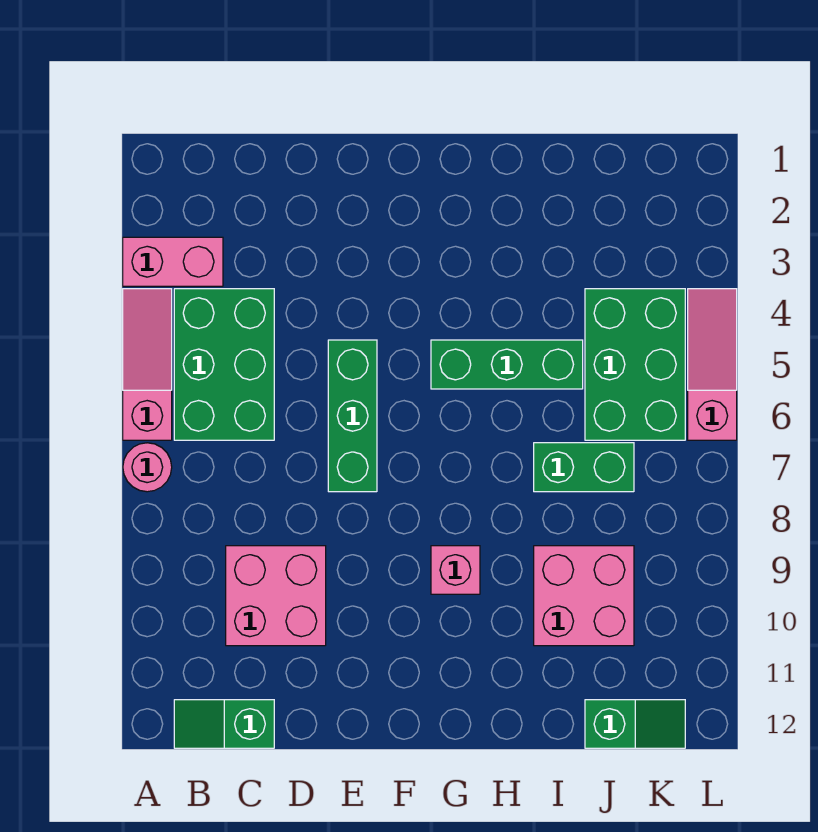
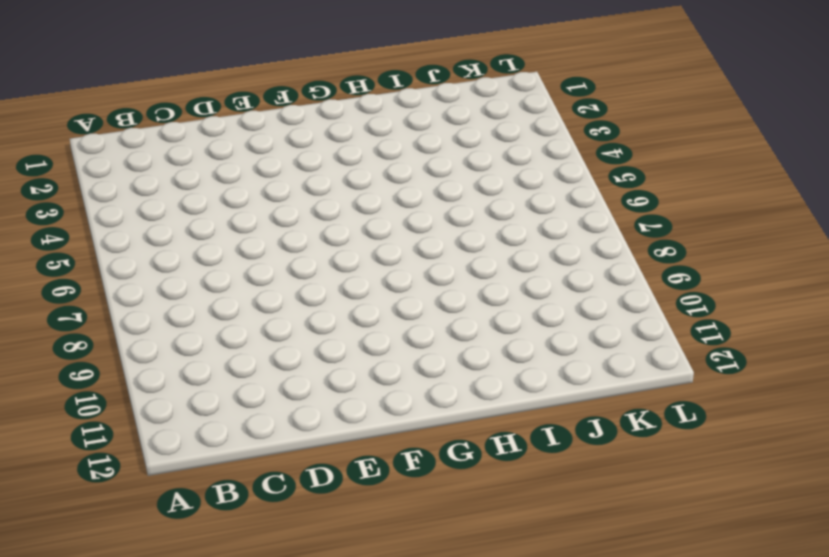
none -> pink brick A3:B3 level 1
none -> pink slope A4:A6 level 1 top 6
none -> pink round brick A7 level 1

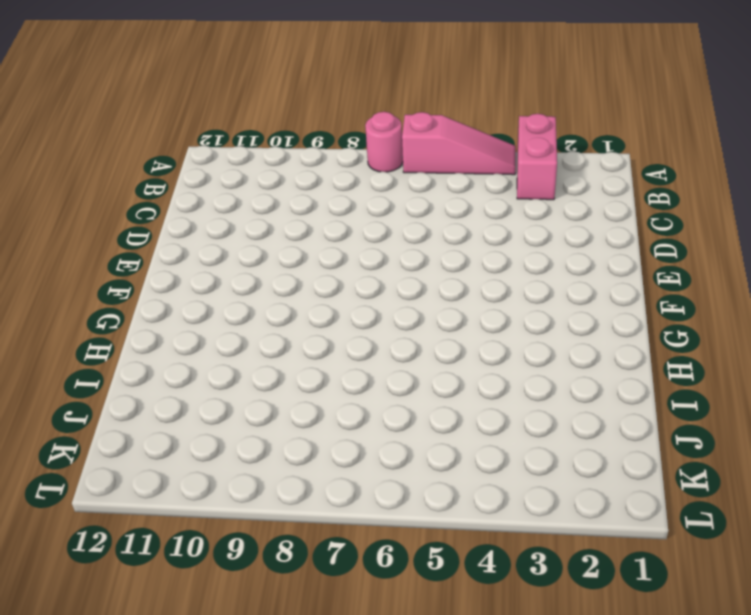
none -> green brick B4:C6 level 1
none -> green slope B12:C12 level 1 top C
none -> pink brick C9:D10 level 1

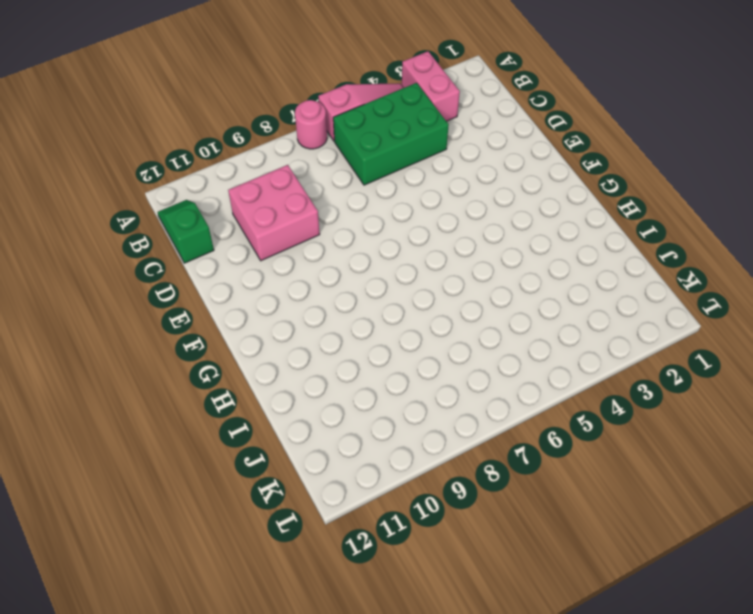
none -> green brick E5:E7 level 1
none -> green brick G5:I5 level 1
none -> pink brick G9 level 1

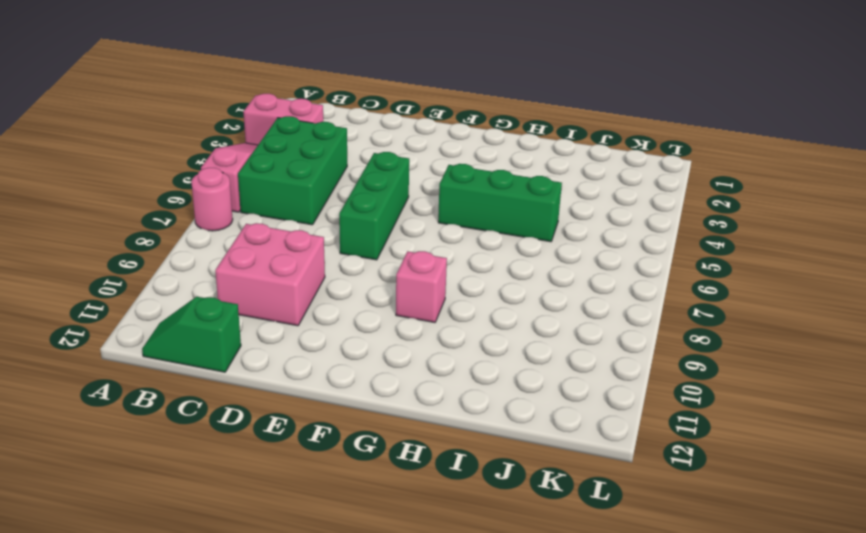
none -> green brick I7:J7 level 1
none -> pink brick I9:J10 level 1
none -> green brick J4:K6 level 1

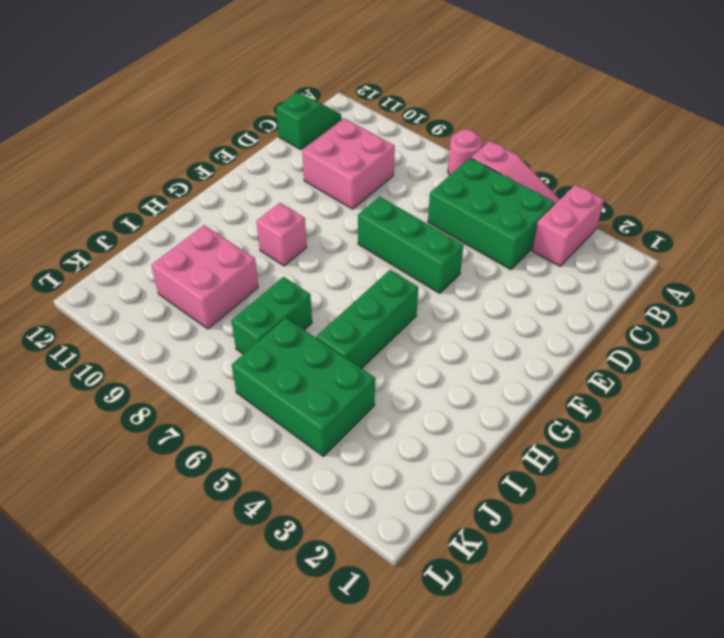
none -> green slope J12:K12 level 1 top J
none -> pink slope L4:L6 level 1 top 6

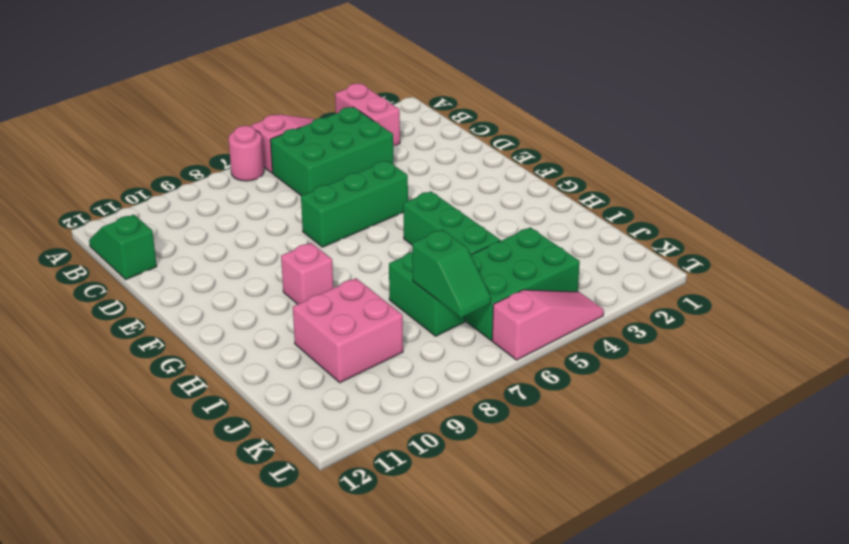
green slope J7:K7 level 2 top J -> green slope J12:K12 level 1 top J
none -> pink brick C9:D10 level 1

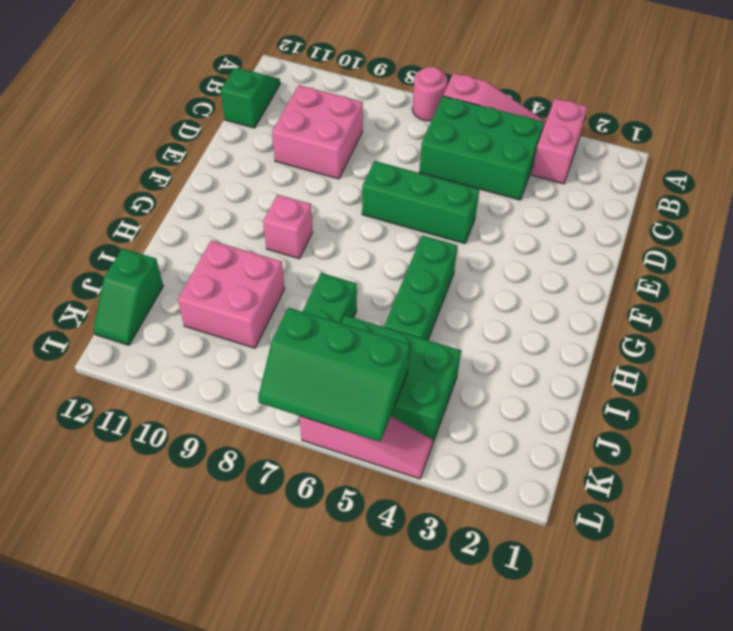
green slope K5:L7 level 2 top K -> none

